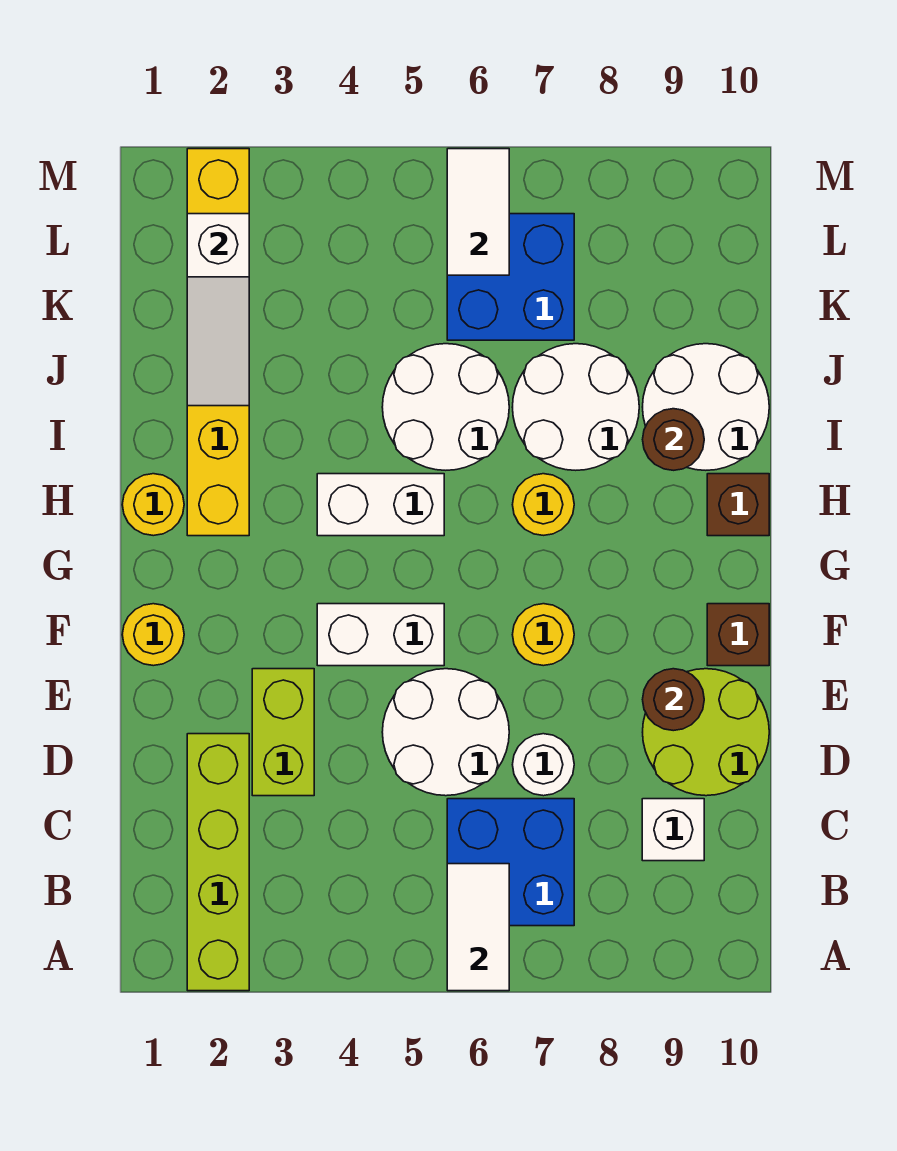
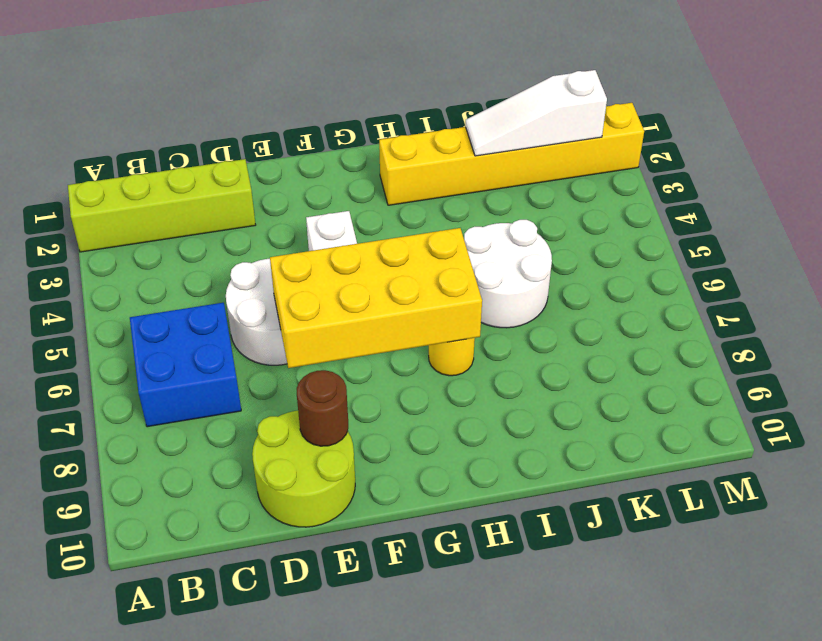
yellow brick E6:H7 level 2 -> none
none -> white brick C9 level 1
none -> lime brick D3:E3 level 1
none -> white round brick D7 level 1

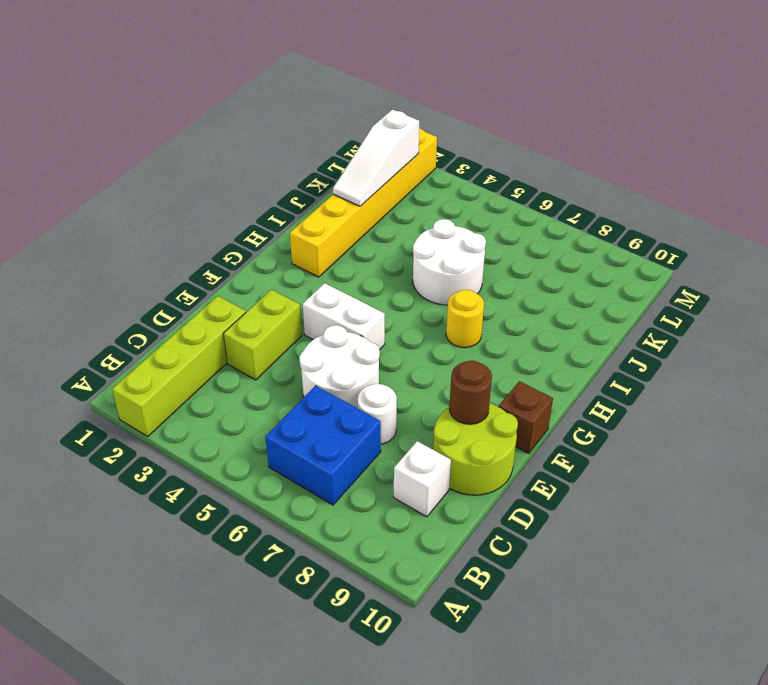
none -> yellow round brick F1 level 1
none -> yellow round brick F7 level 1
none -> yellow round brick H1 level 1

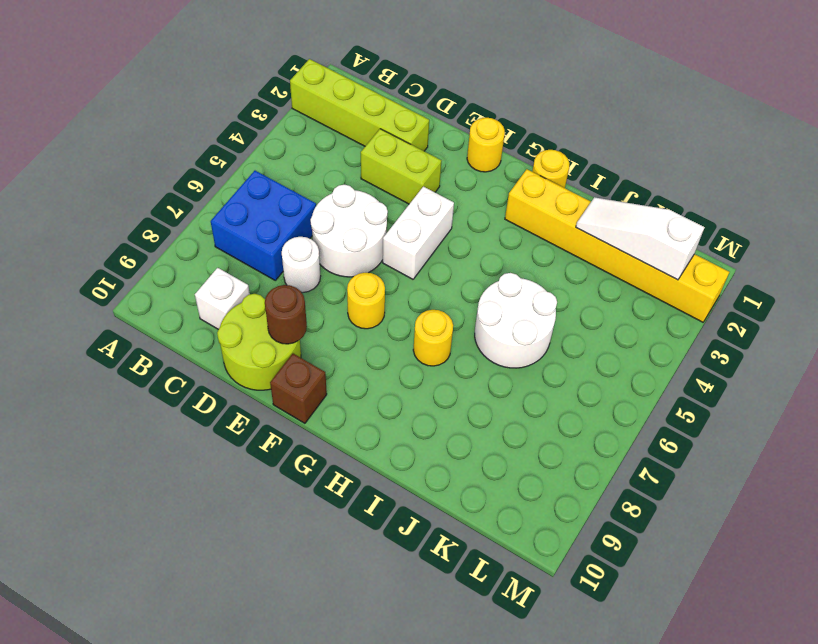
none -> white brick H4:H5 level 1
none -> brown brick H10 level 1
none -> white round brick I7:J8 level 1

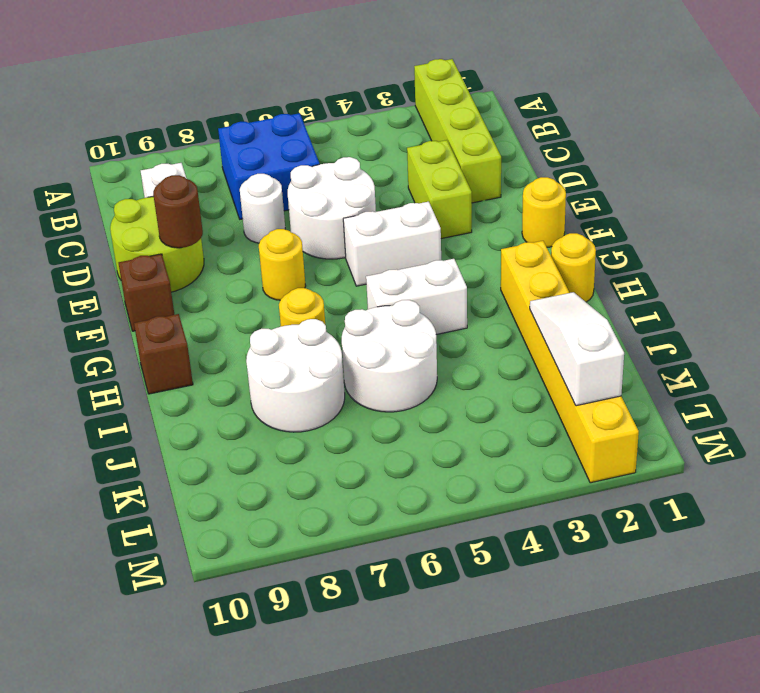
none -> white round brick I9:J10 level 1
none -> blue brick K6:L7 level 1
none -> white tile A6:B6 level 2

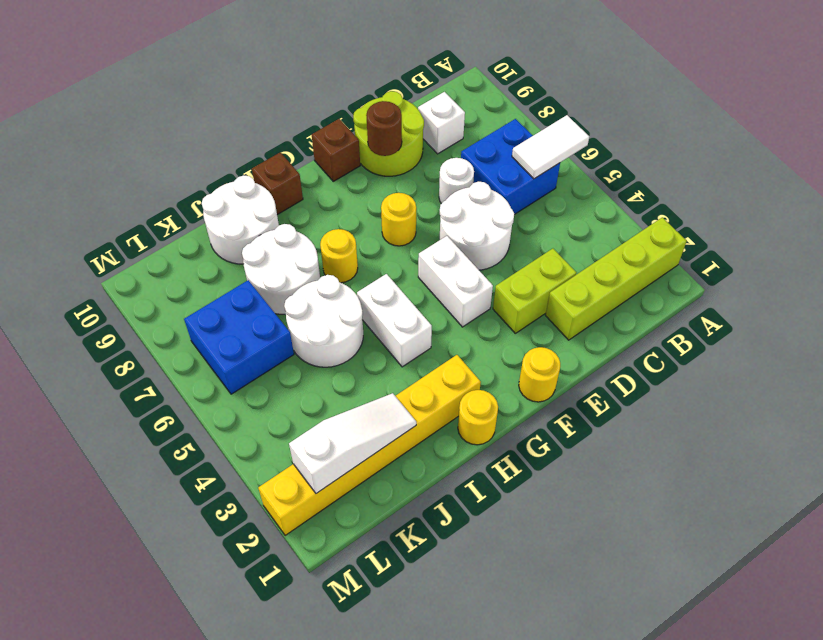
none -> brown round brick I9 level 2
none -> white tile L6:M6 level 2

